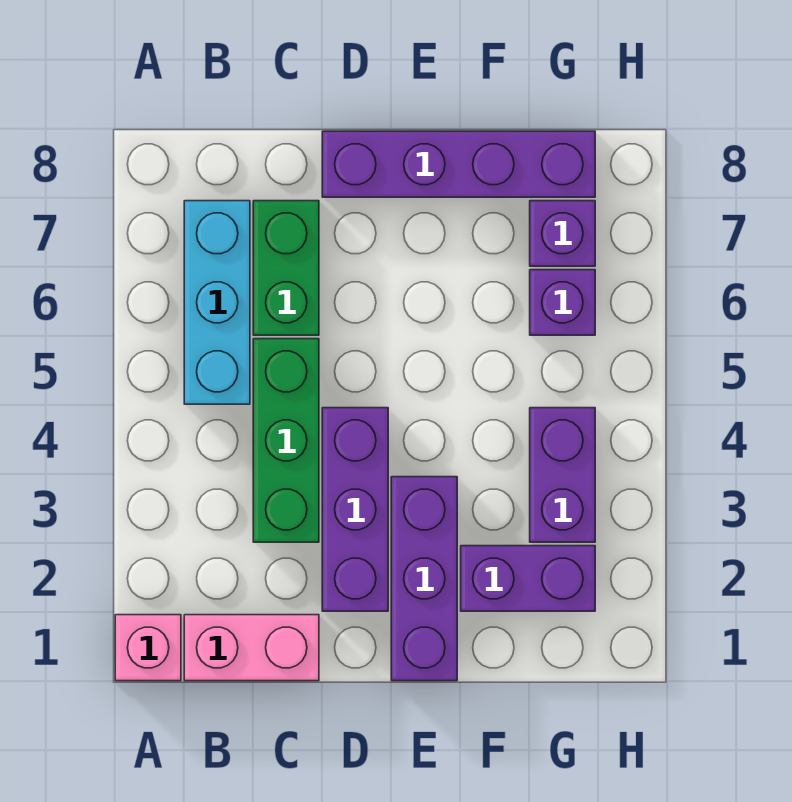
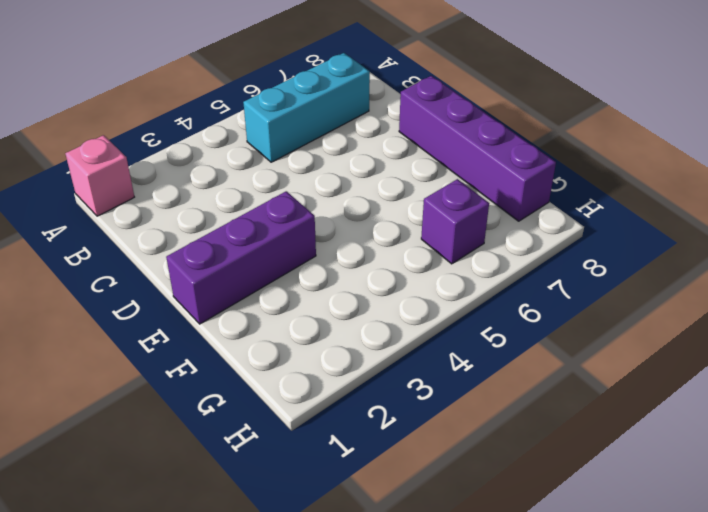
none -> pink brick B1:C1 level 1
none -> green brick C3:C5 level 1
none -> green brick C6:C7 level 1

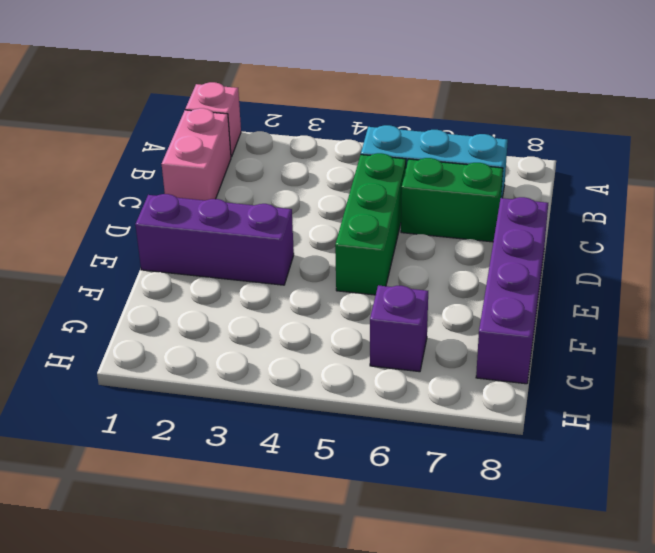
green brick C5:E5 level 1 -> green brick C3:C5 level 1
none -> purple brick D2:D4 level 1
none -> purple brick F2:G2 level 1
none -> purple brick G3:G4 level 1

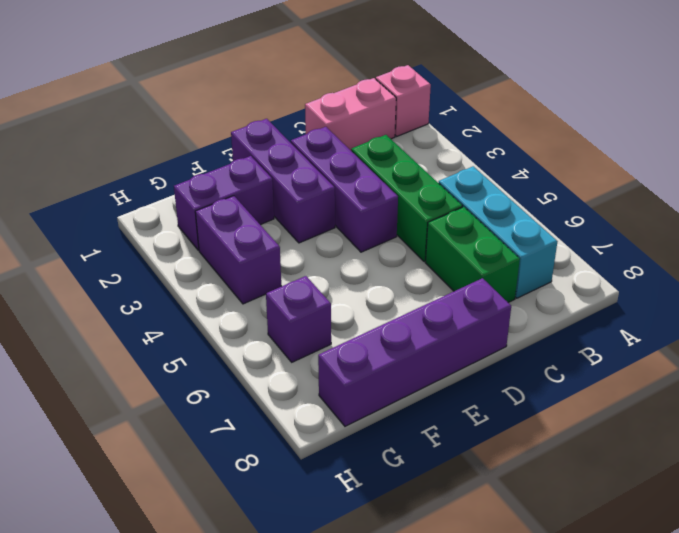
none -> purple brick G7 level 1

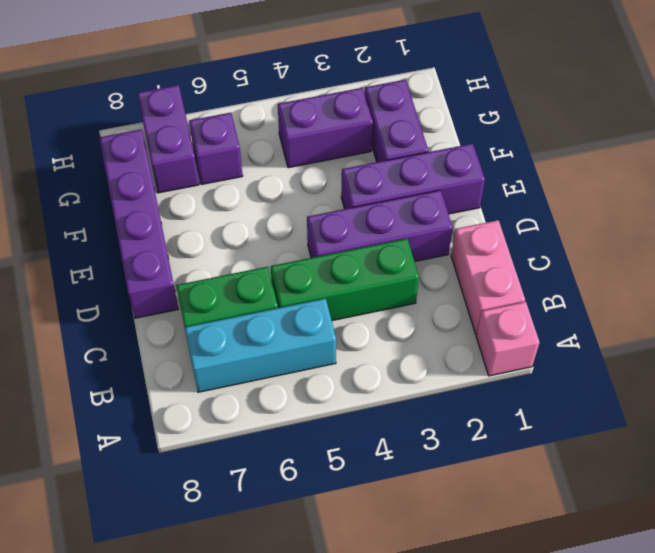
purple brick G7:H7 level 1 -> purple brick G7 level 1

